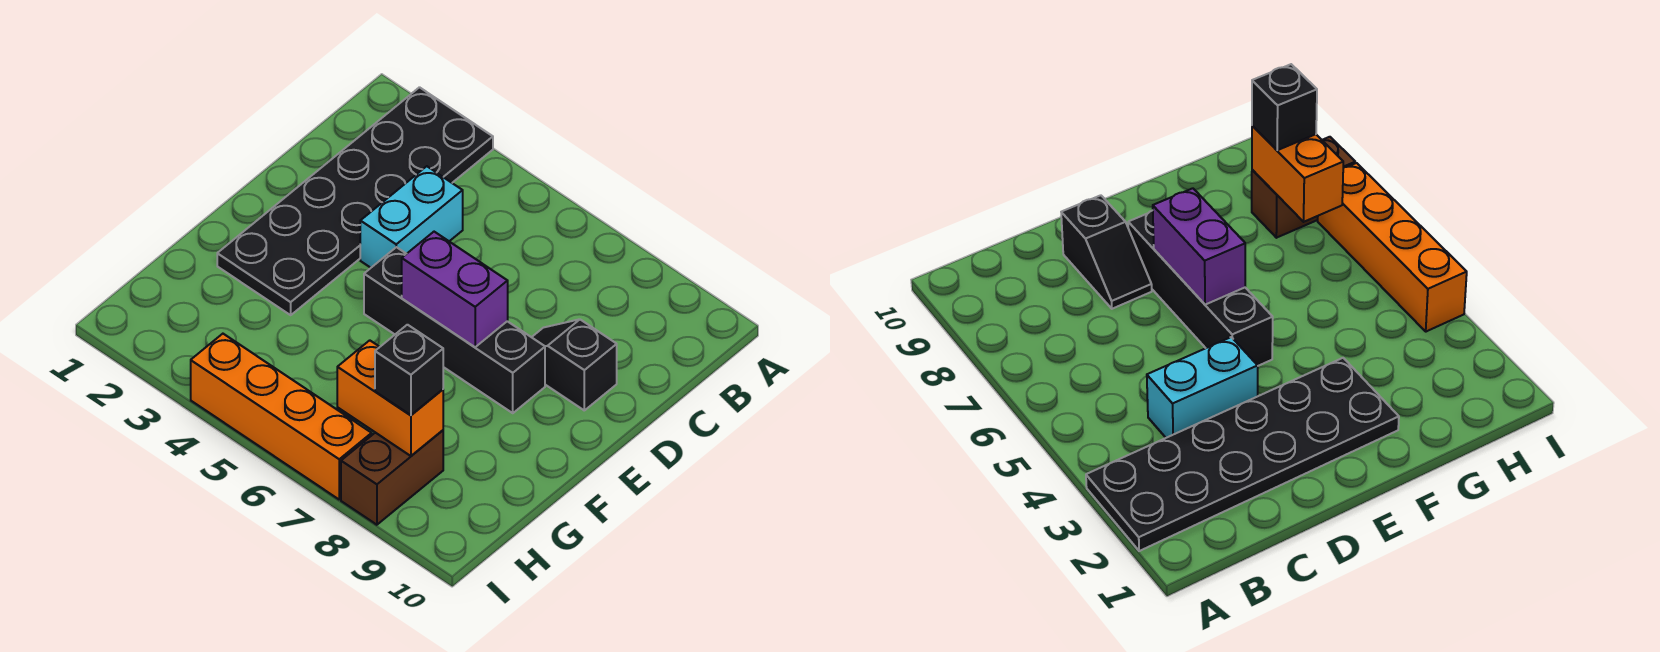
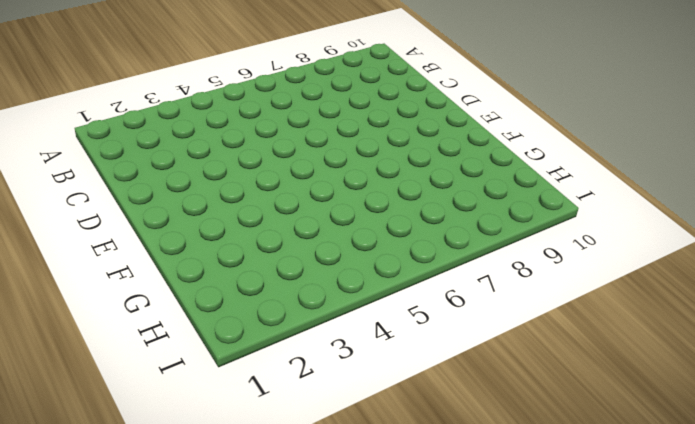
none -> black plate A2:F3 level 1
none -> cyan brick C4:D4 level 1

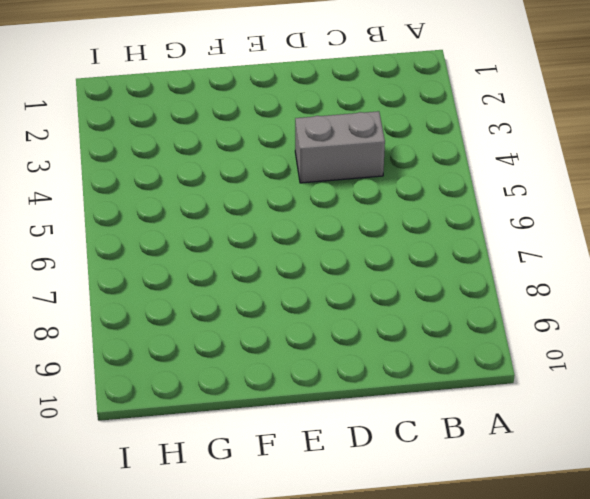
grey brick C4:D4 level 1 -> cyan brick C4:D4 level 1
none -> black plate A2:F3 level 1
none -> black slope D8:D9 level 1 top 9

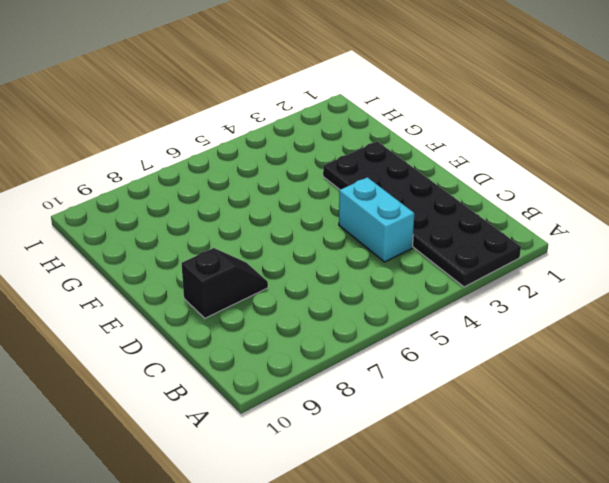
none -> black brick E5:E8 level 1
none -> brown brick H8:I8 level 1

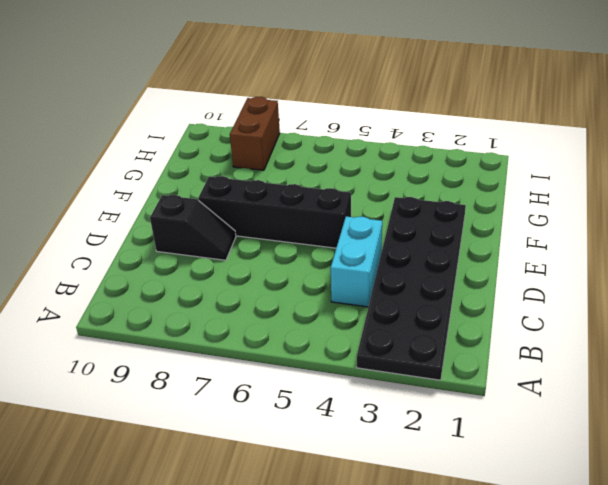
none -> orange brick I4:I7 level 1
none -> purple brick E6:E7 level 2

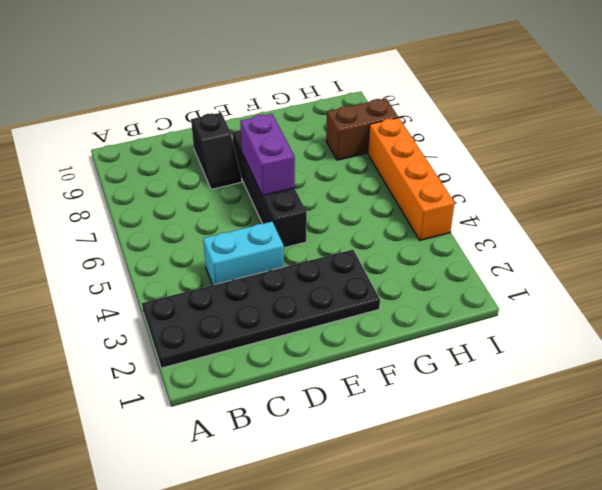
none -> orange brick H7:H8 level 2
none -> black brick H8 level 3

